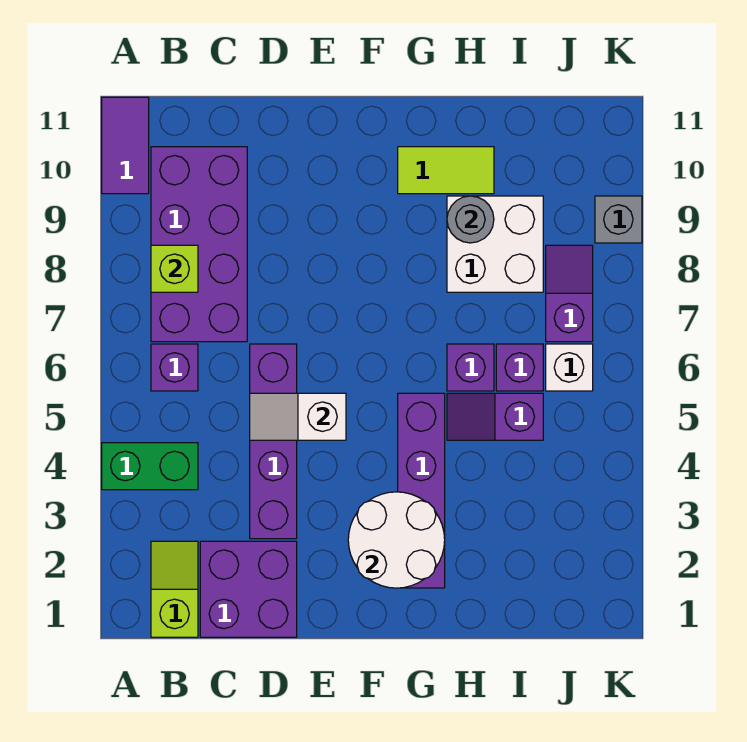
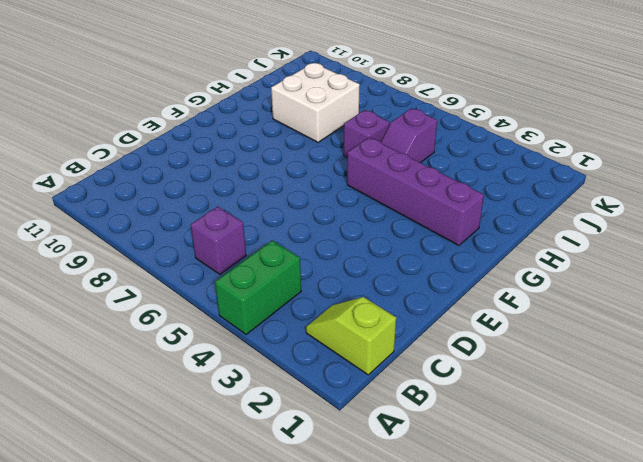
none -> purple tile A10:A11 level 1
none -> purple brick B7:C10 level 1
none -> purple brick C1:D2 level 1

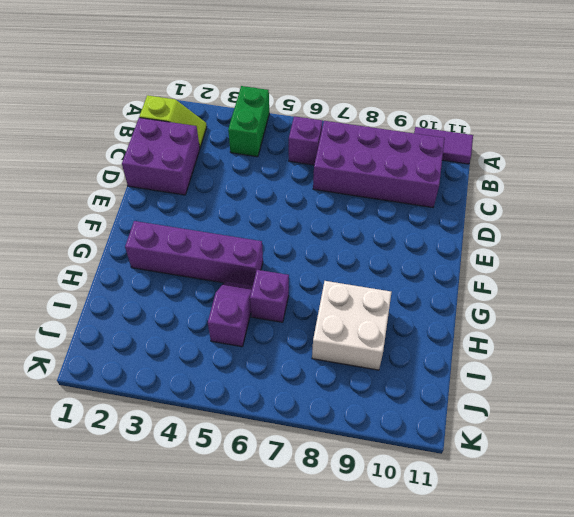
none -> purple brick D3:D6 level 1
none -> lime tile G10:H10 level 1
none -> purple brick I6 level 1

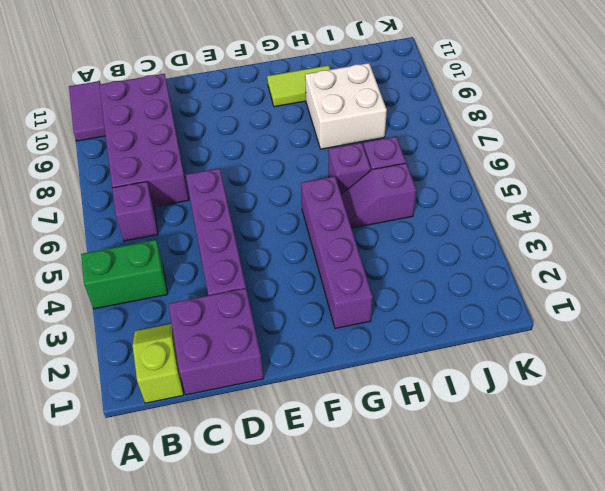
none -> white brick J6 level 1
none -> purple slope J7:J8 level 1 top 7
none -> grey brick K9 level 1

